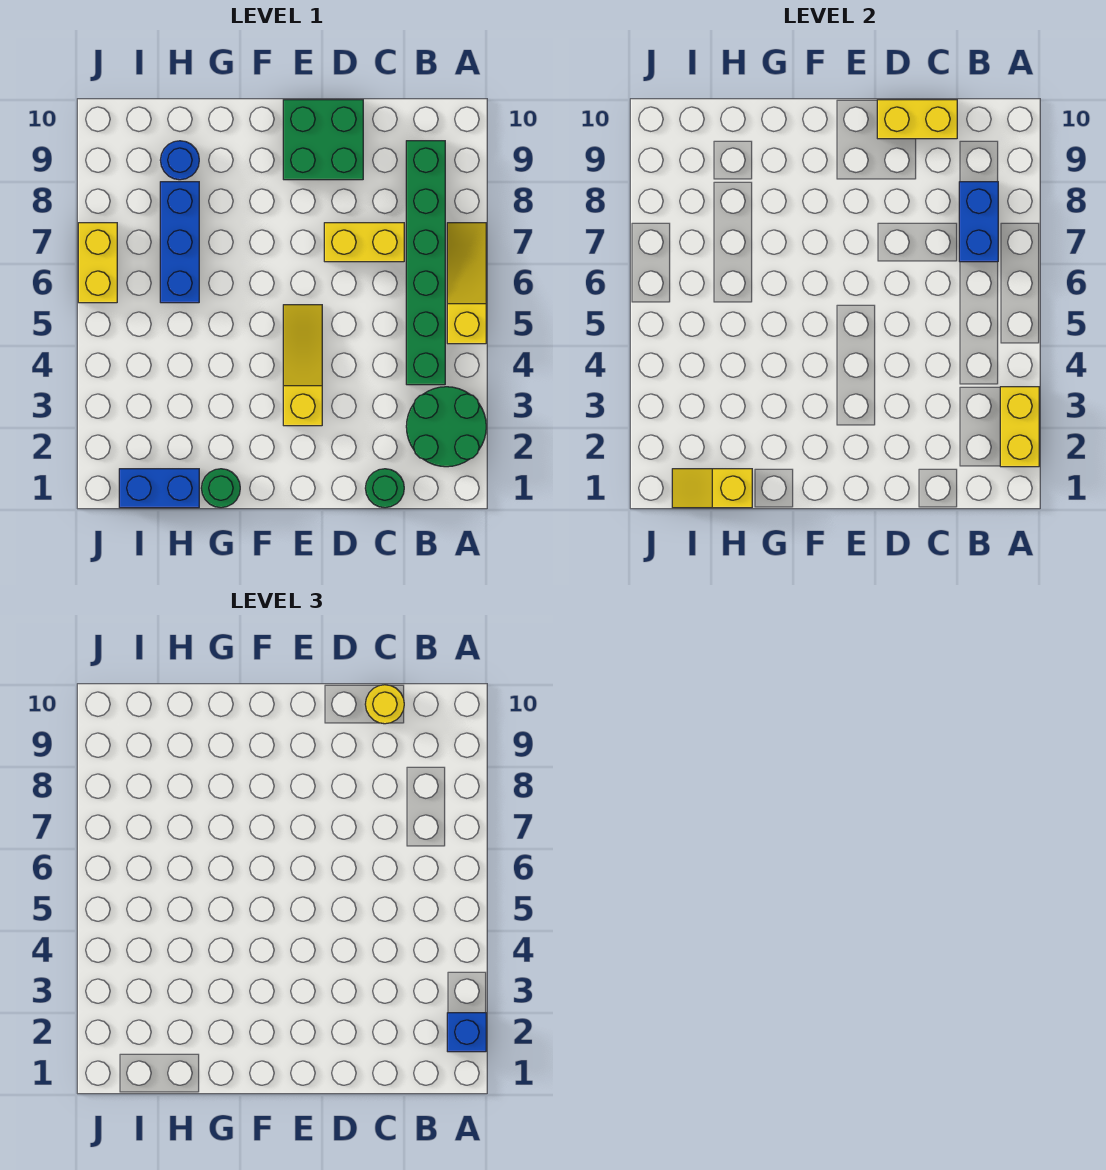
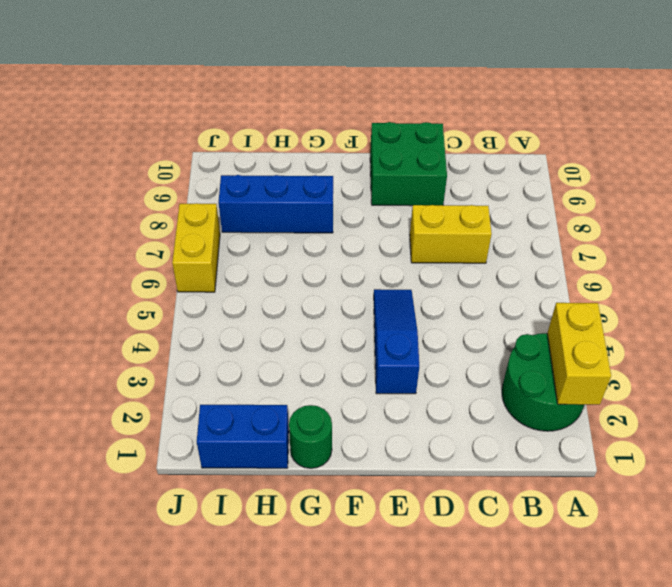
blue slope E3:E5 level 1 top 3 -> yellow slope E3:E5 level 1 top 3
blue brick G8:I8 level 1 -> blue brick H6:H8 level 1
none -> yellow slope A5:A7 level 1 top 5
none -> green brick B4:B9 level 1
none -> green round brick C1 level 1

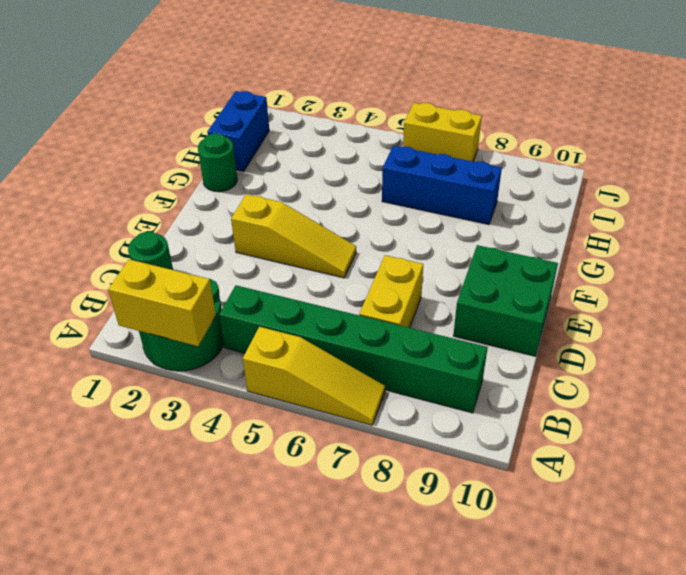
none -> blue round brick H9 level 1
none -> blue brick B7:B8 level 2
none -> yellow brick C10:D10 level 2

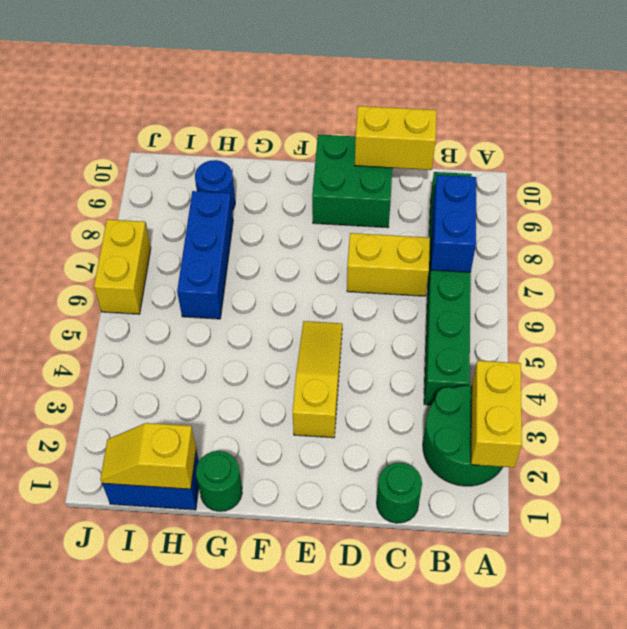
none -> yellow slope A5:A7 level 1 top 5
none -> blue brick A2 level 3
none -> yellow round brick C10 level 3

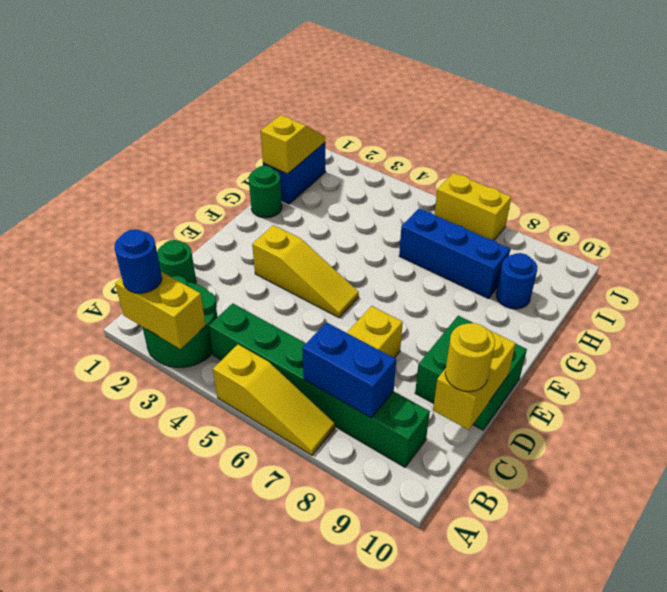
blue round brick A2 level 3 -> blue brick A2 level 3

